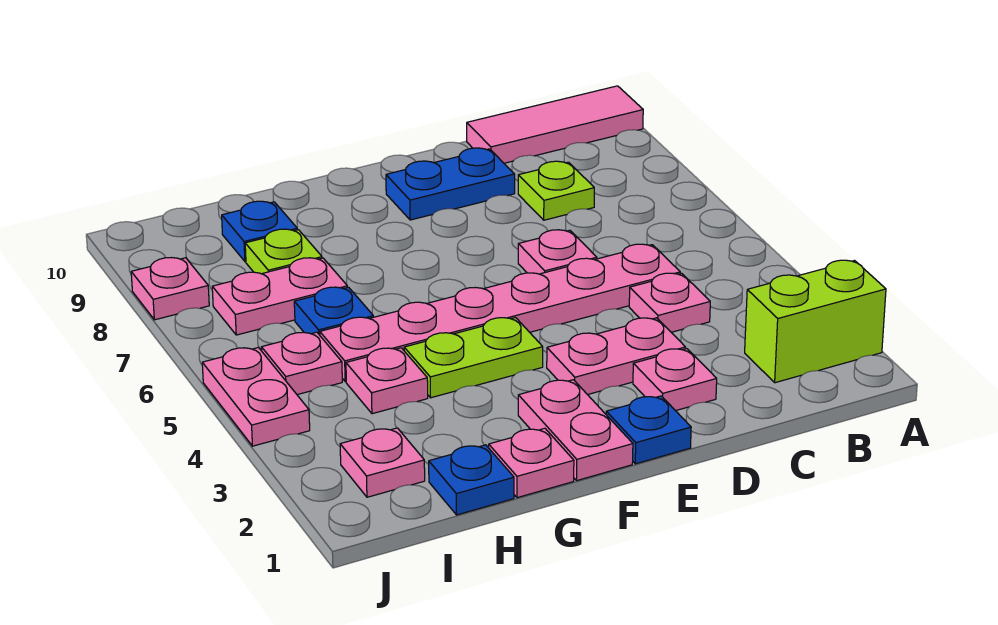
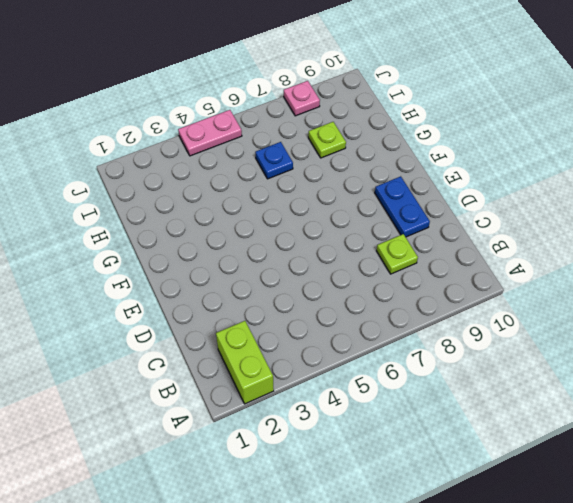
none -> pink tile A10:C10 level 1
none -> pink plate C4 level 1
none -> pink plate C5:H5 level 1

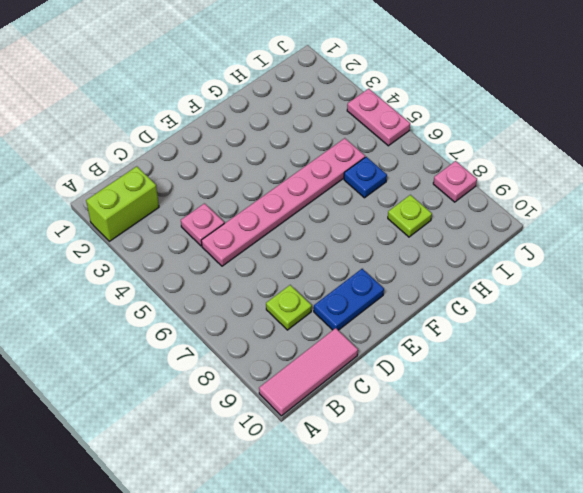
none -> pink plate D2 level 1
none -> pink plate D3:E3 level 1
none -> pink plate D6 level 1

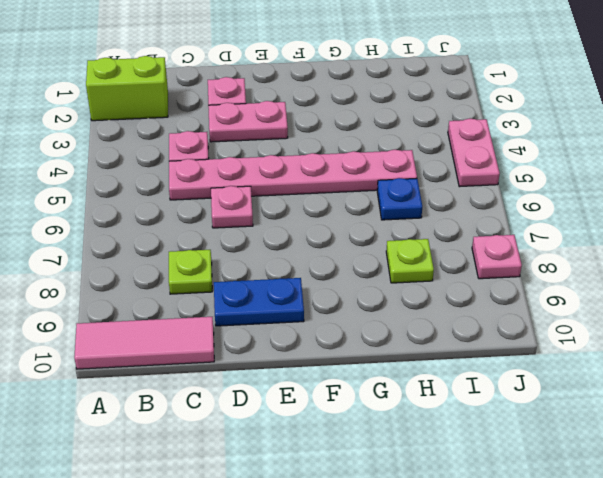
none -> blue plate E1 level 1
none -> pink plate F1:F2 level 1
none -> lime plate F4:G4 level 1

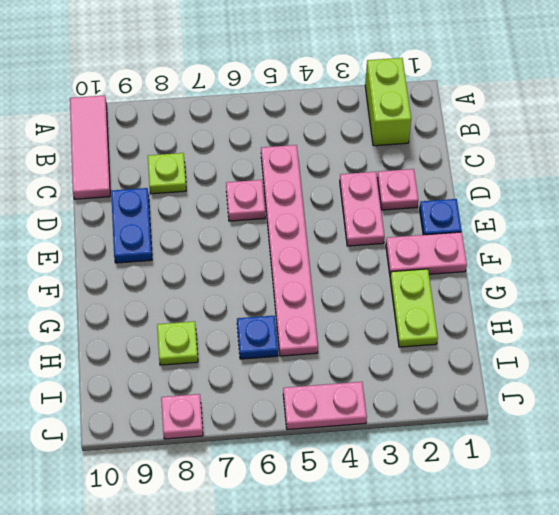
lime plate G2:H2 level 1 -> lime plate F4:G4 level 1
none -> pink plate C4 level 1
none -> pink plate G1 level 1
none -> blue plate H1 level 1

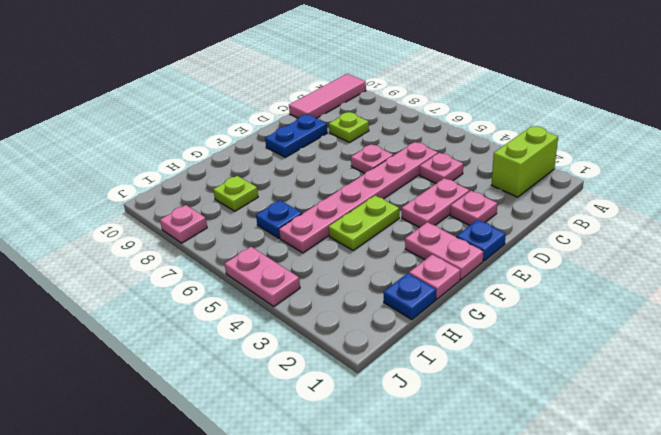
none -> pink plate H4 level 1
none -> pink plate H7:I7 level 1
none -> blue plate H9 level 1

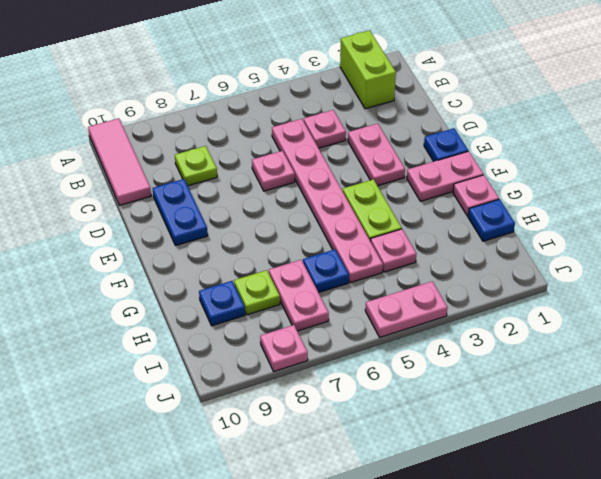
none -> pink plate D2 level 1
none -> pink plate I2 level 1
none -> pink plate I5 level 1

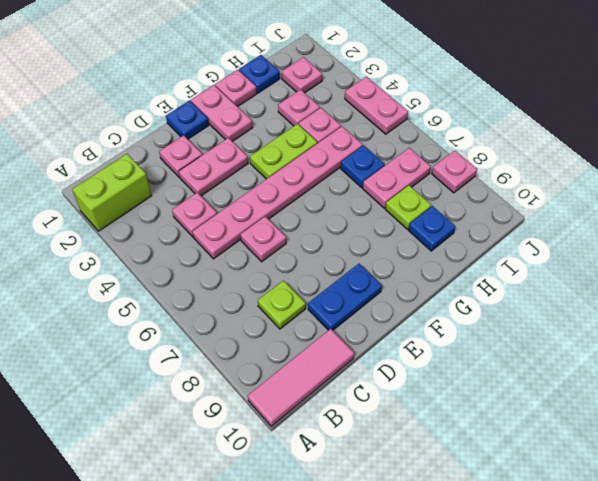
pink plate H3 level 1 -> pink plate I5 level 1

